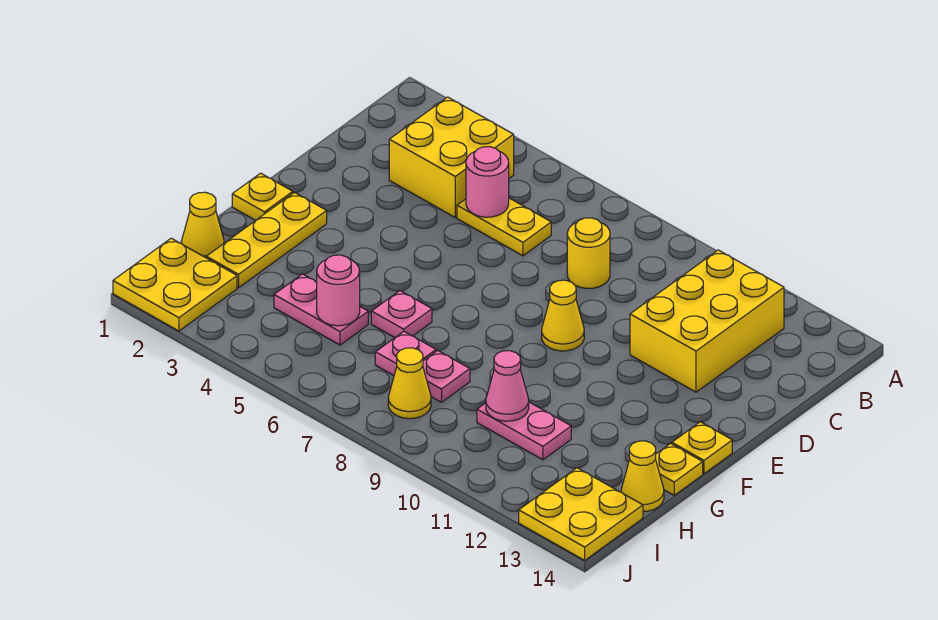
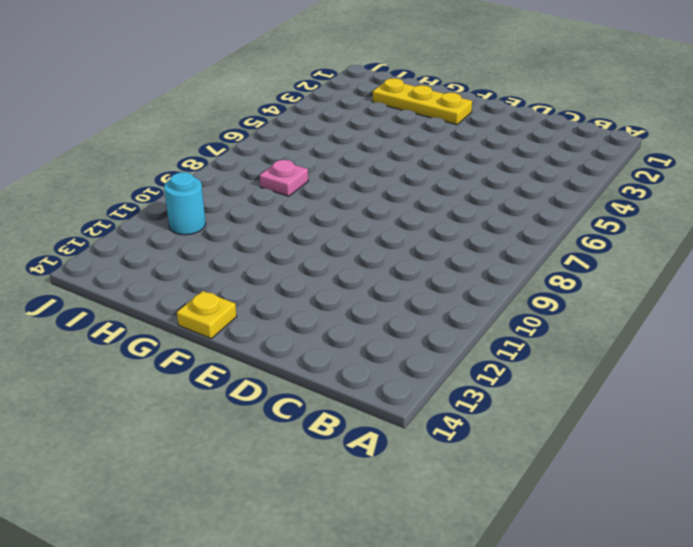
cyan round brick I11 level 1 -> none
none -> yellow brick B3:C4 level 1
none -> yellow brick B11:D12 level 1
none -> yellow plate C5:C6 level 1

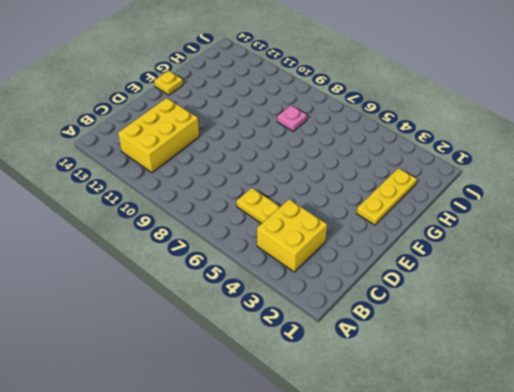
none -> yellow round brick C8 level 1
none -> yellow cone E9 level 1
none -> yellow plate F1 level 1

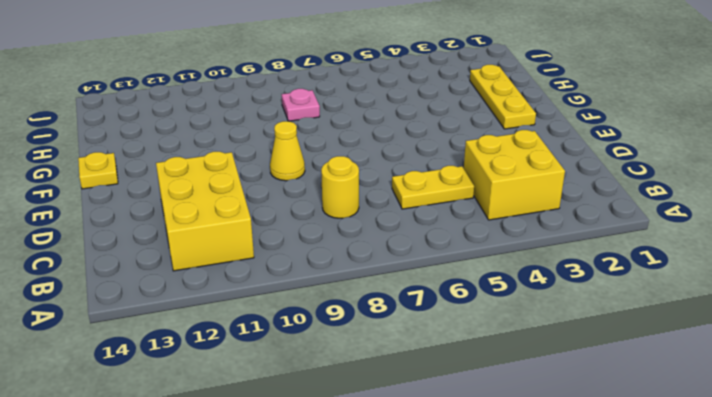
none -> yellow plate F1 level 1
none -> pink plate G6 level 1
none -> yellow plate G14 level 1

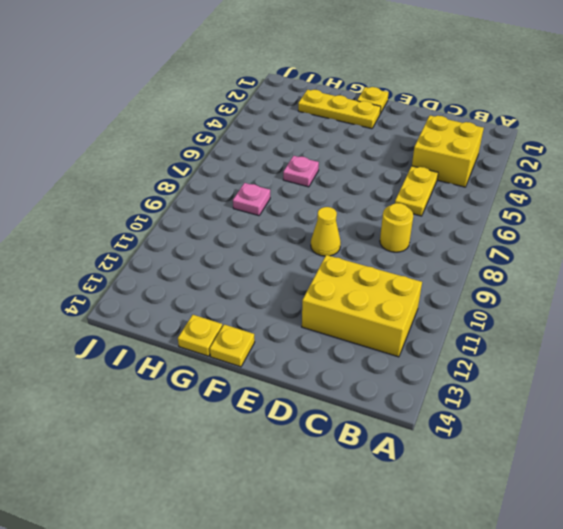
none -> yellow cone H1 level 1
none -> pink plate H4:H5 level 1
none -> pink plate H7 level 1

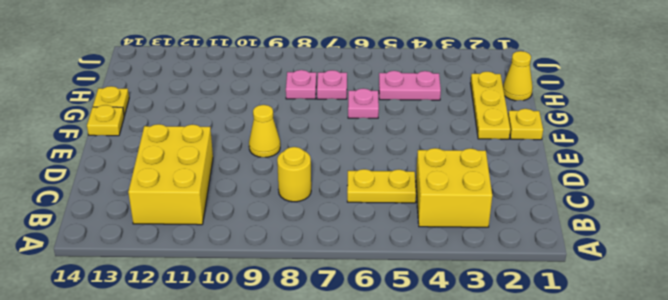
none -> pink plate H10:H11 level 1
none -> yellow cone H14 level 1
none -> yellow plate I1:J2 level 1

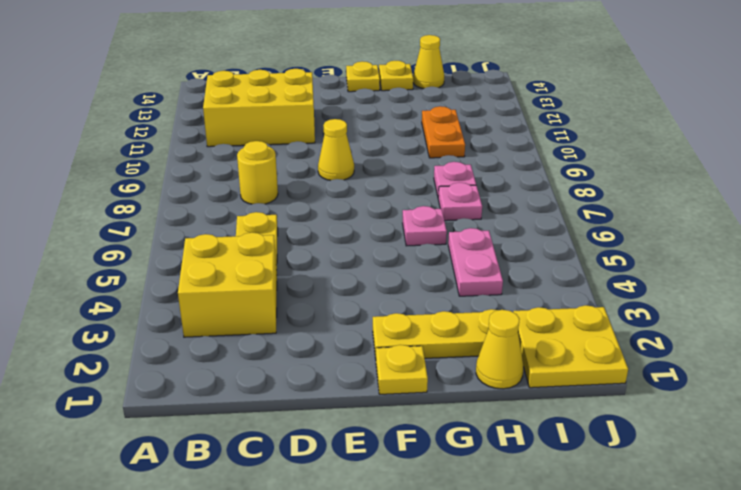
orange plate H10:H11 level 1 -> pink plate H10:H11 level 1
none -> yellow cone I8 level 1
none -> yellow plate I13:J14 level 1
none -> pink round brick C5 level 2

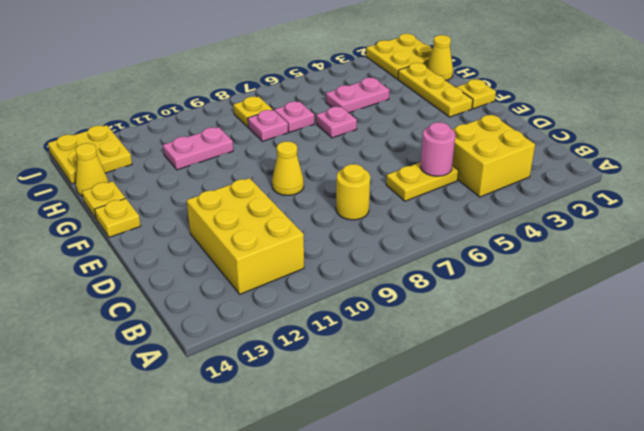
yellow plate I8 level 1 -> yellow cone I8 level 1
none -> pink round brick H5 level 2
none -> pink cone H10 level 2

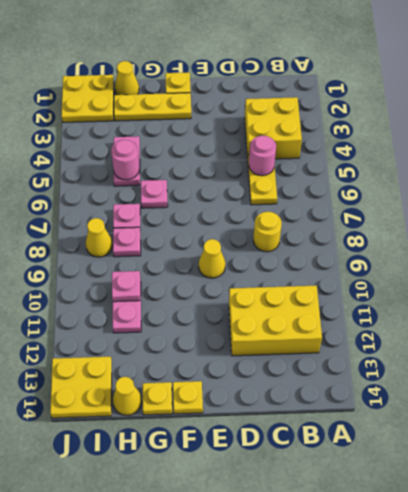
pink plate H10 level 2 -> pink cone H10 level 2

